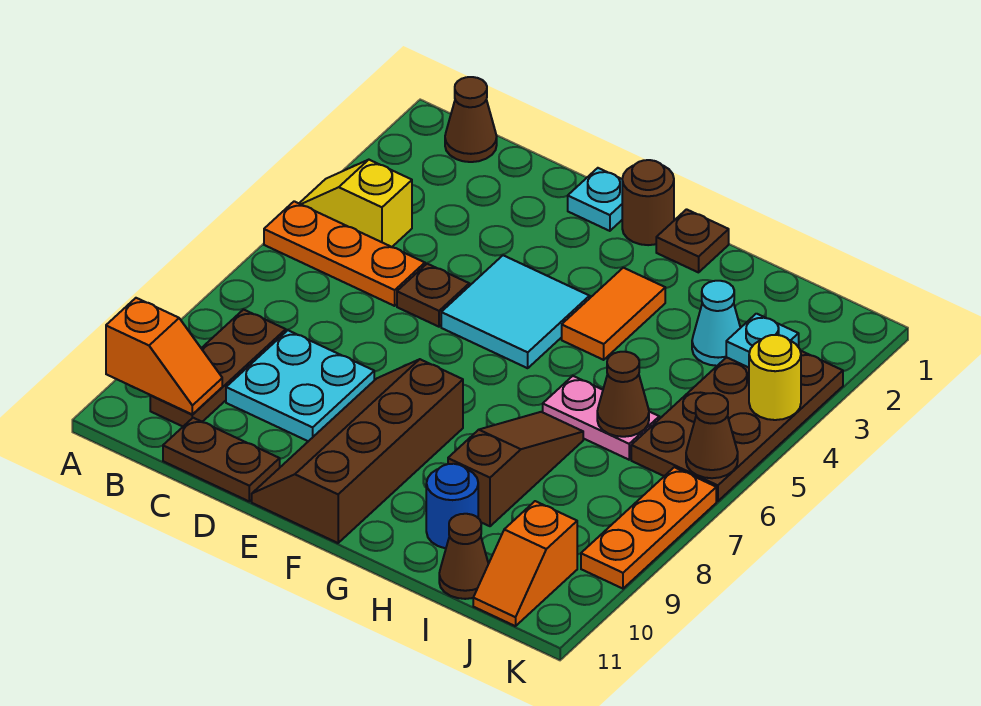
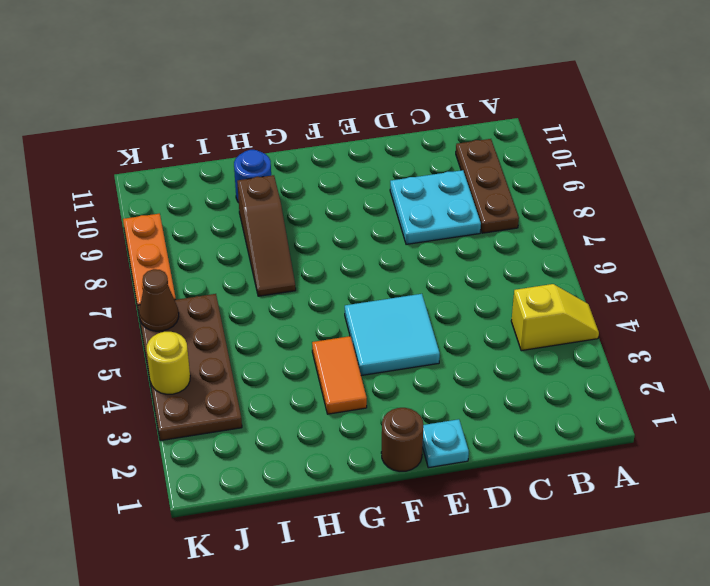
none -> orange plate A5:C5 level 1
none -> brown cone B1 level 1
none -> brown plate C11:D11 level 1

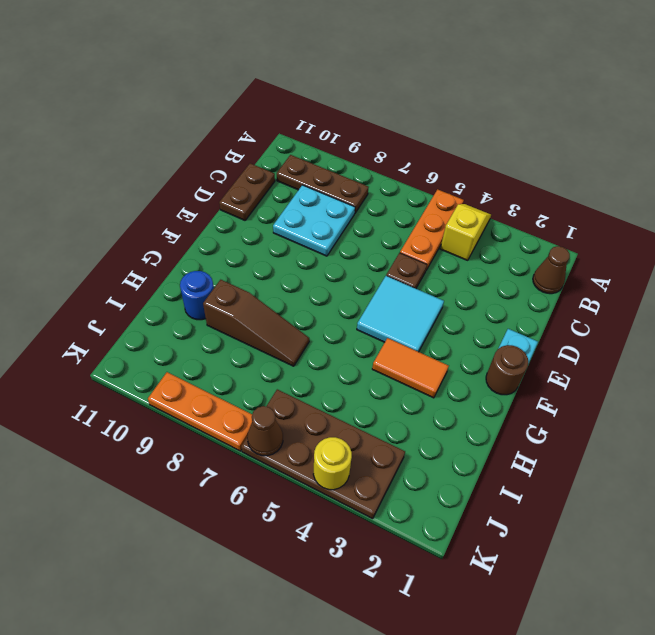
none -> brown slope E8:F11 level 1 top F
none -> brown plate G1 level 1
none -> pink plate H6:I6 level 1

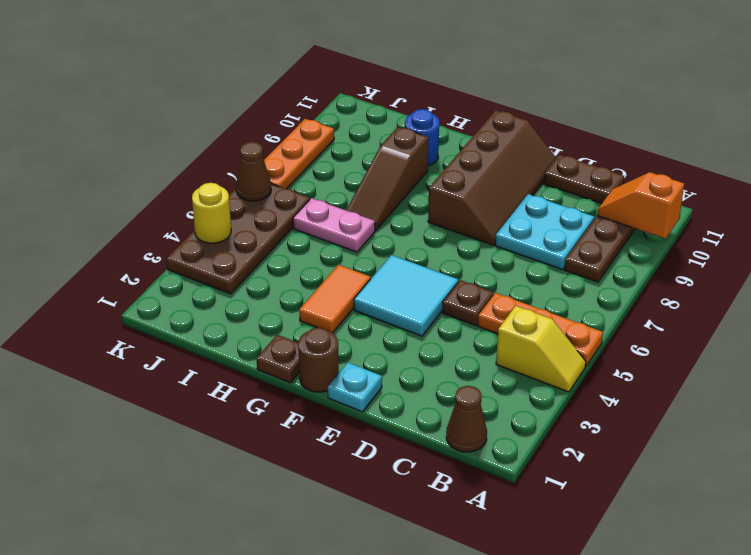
none -> cyan cone I3 level 1
none -> brown cone I11 level 1
none -> orange slope J10:J11 level 1 top 10

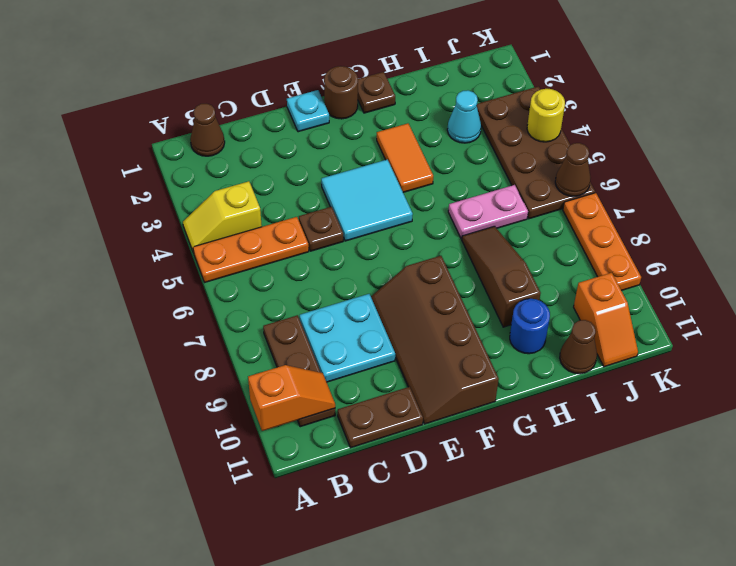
none -> brown cone I6 level 2
none -> cyan plate J3 level 2

